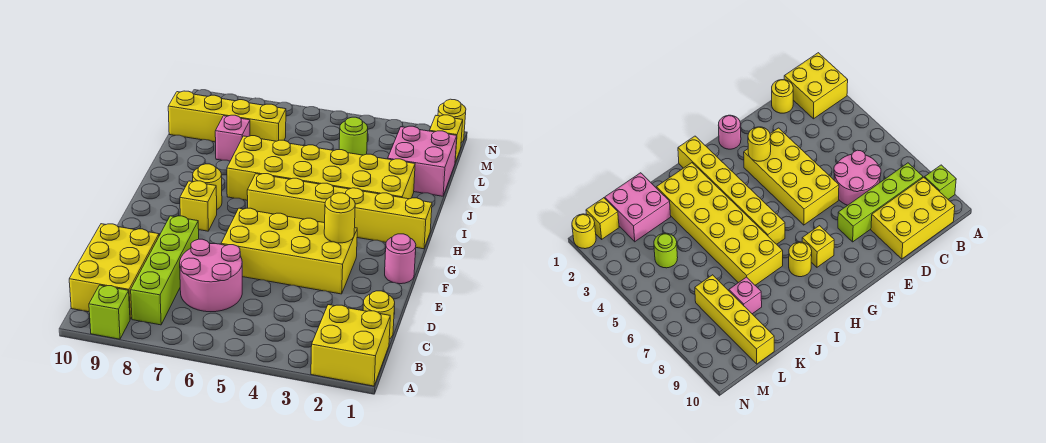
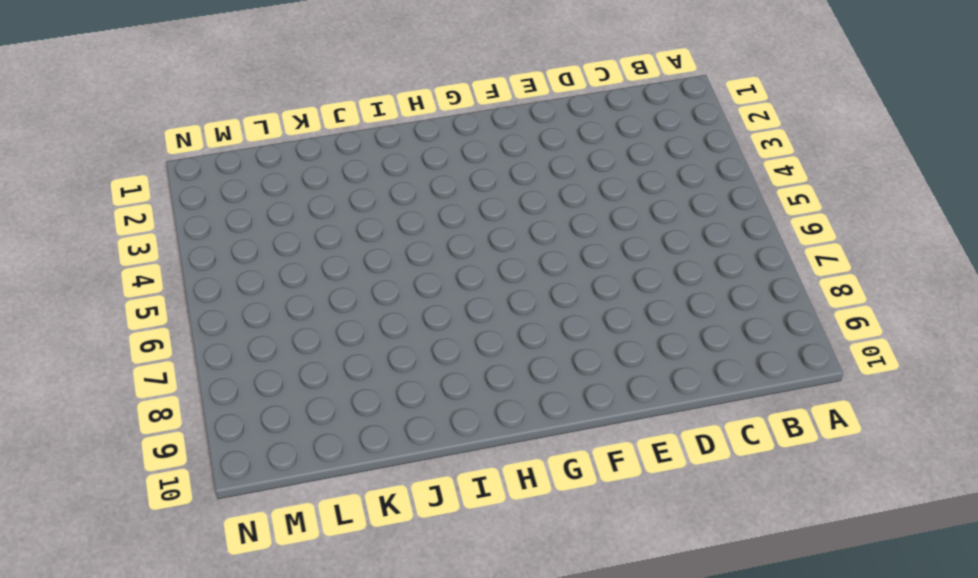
none -> yellow brick A1:B2 level 1
none -> lime brick A9 level 1
none -> lime brick B8:E8 level 1

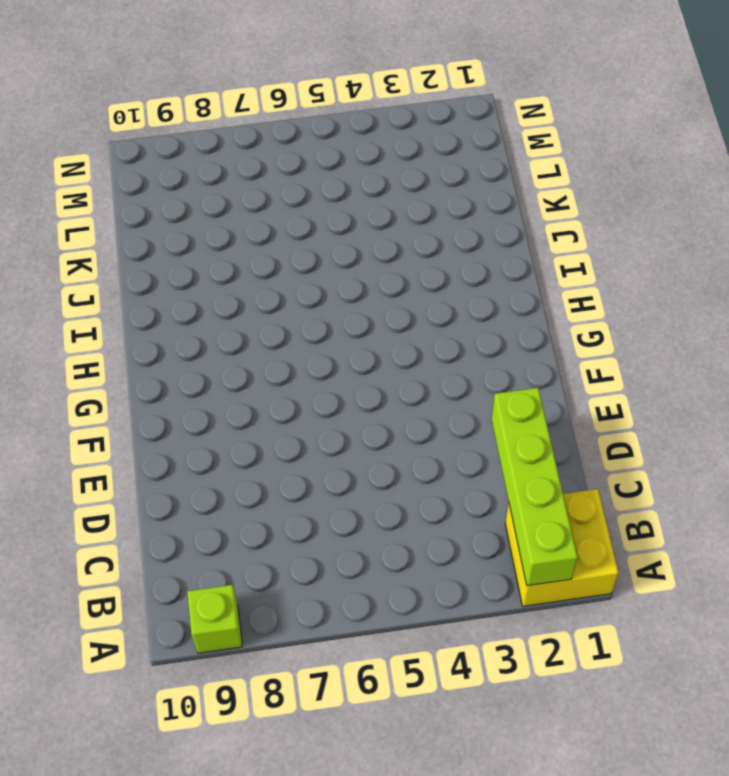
lime brick A2:D2 level 2 -> lime brick B8:E8 level 1
none -> yellow brick B9:D10 level 1
none -> yellow round brick C1 level 1
none -> pink round brick C6:D7 level 1

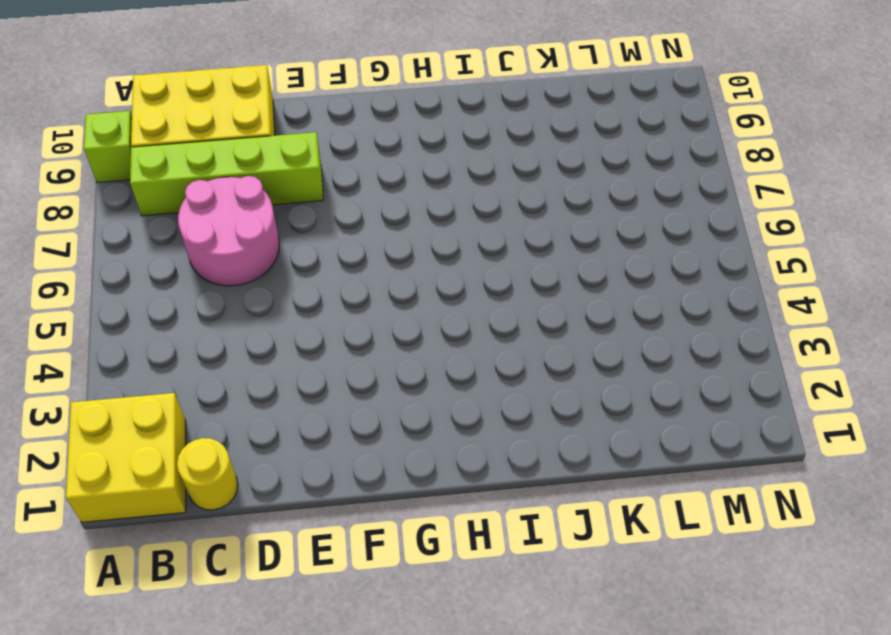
none -> yellow brick E3:F6 level 1
none -> pink round brick F1 level 1
none -> yellow brick G8 level 1

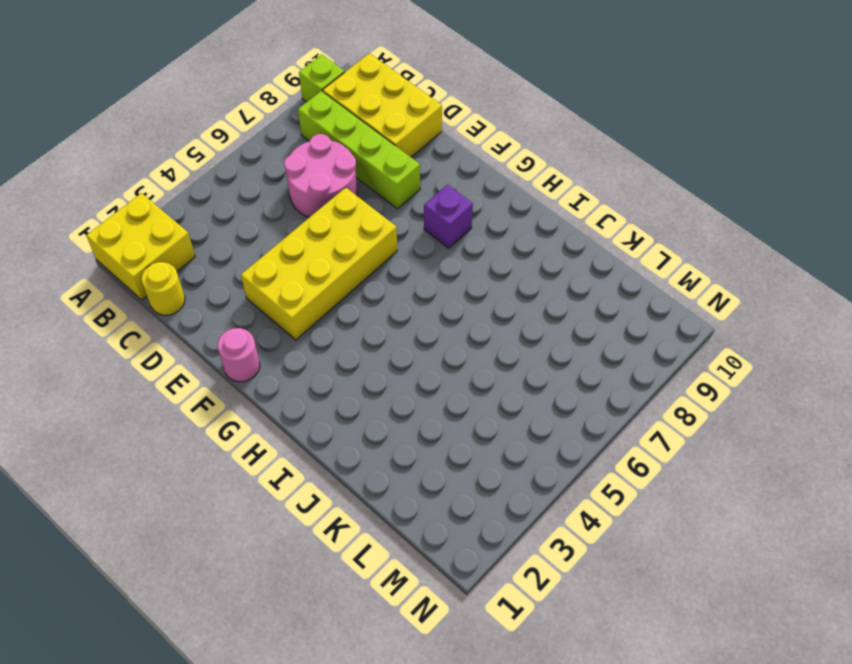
purple brick G8 level 1 -> yellow brick G8 level 1
none -> yellow brick H1:H6 level 1
none -> yellow round brick H8 level 1
none -> yellow brick I2:J7 level 1

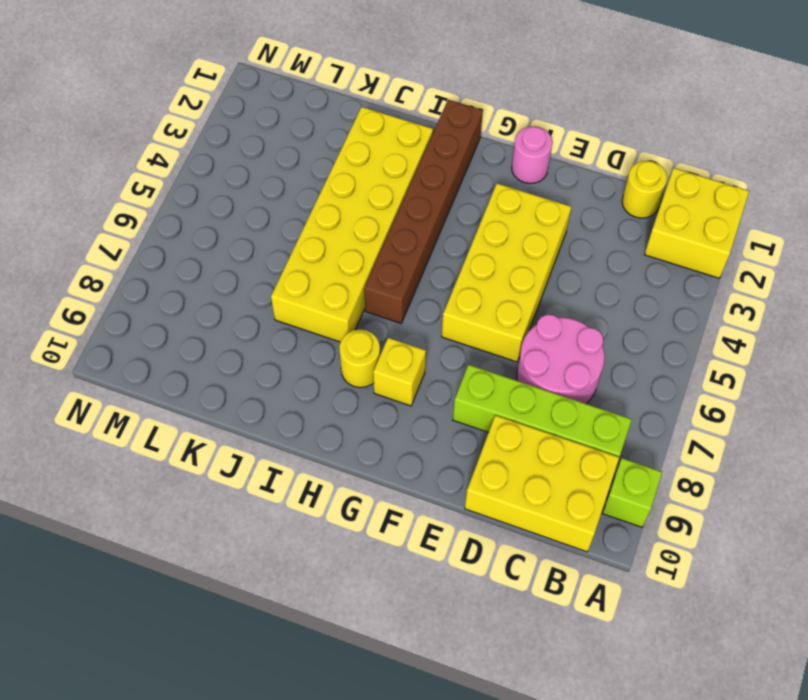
brown brick H1:H6 level 1 -> yellow brick H1:H6 level 1
none -> pink brick K1:L2 level 1
none -> pink brick K8 level 1
none -> lime round brick L4 level 1

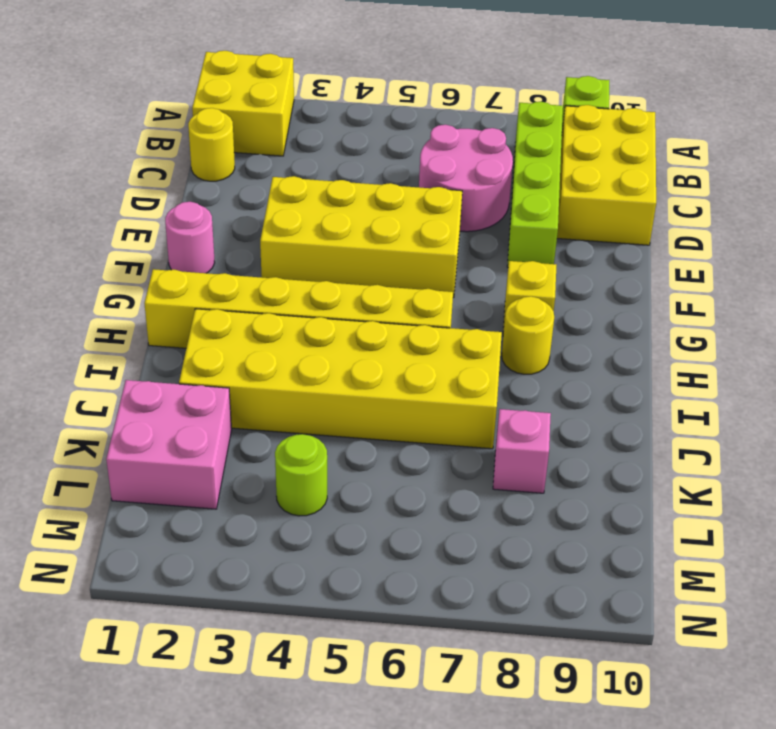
none -> yellow brick L7:L10 level 1
none -> yellow brick M1 level 1
none -> yellow round brick N1 level 1

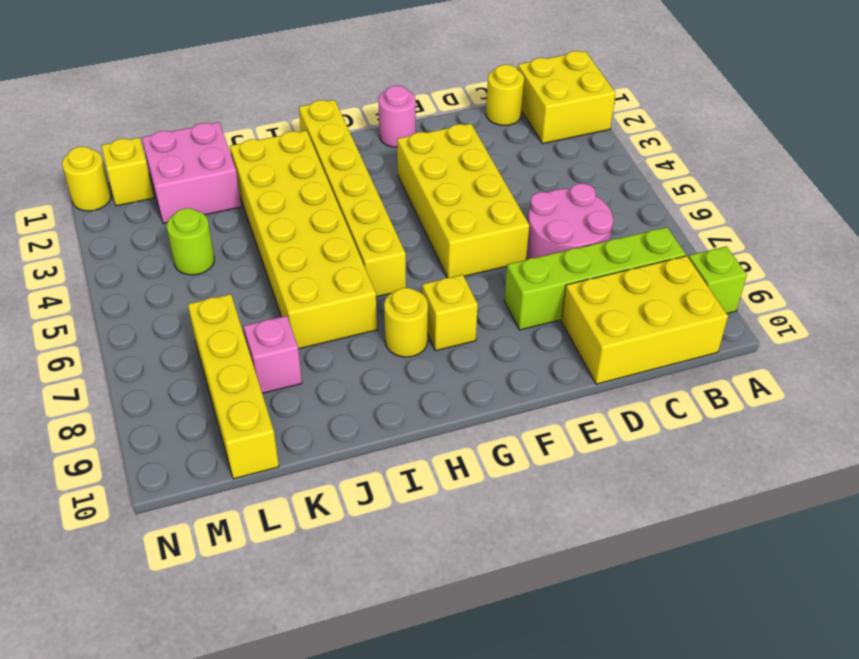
none -> yellow round brick F3 level 2

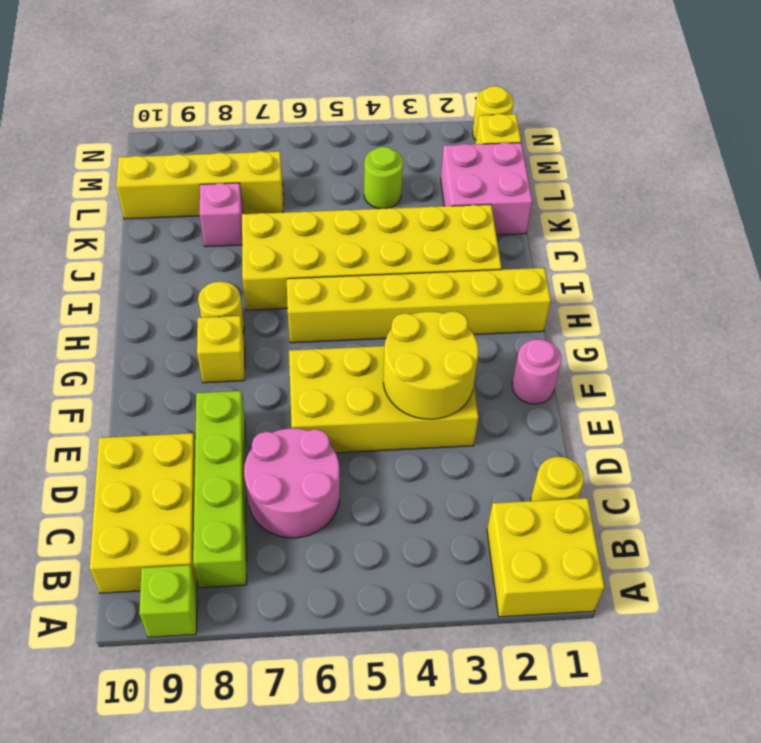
yellow round brick E3:F4 level 2 -> yellow round brick F3 level 2

